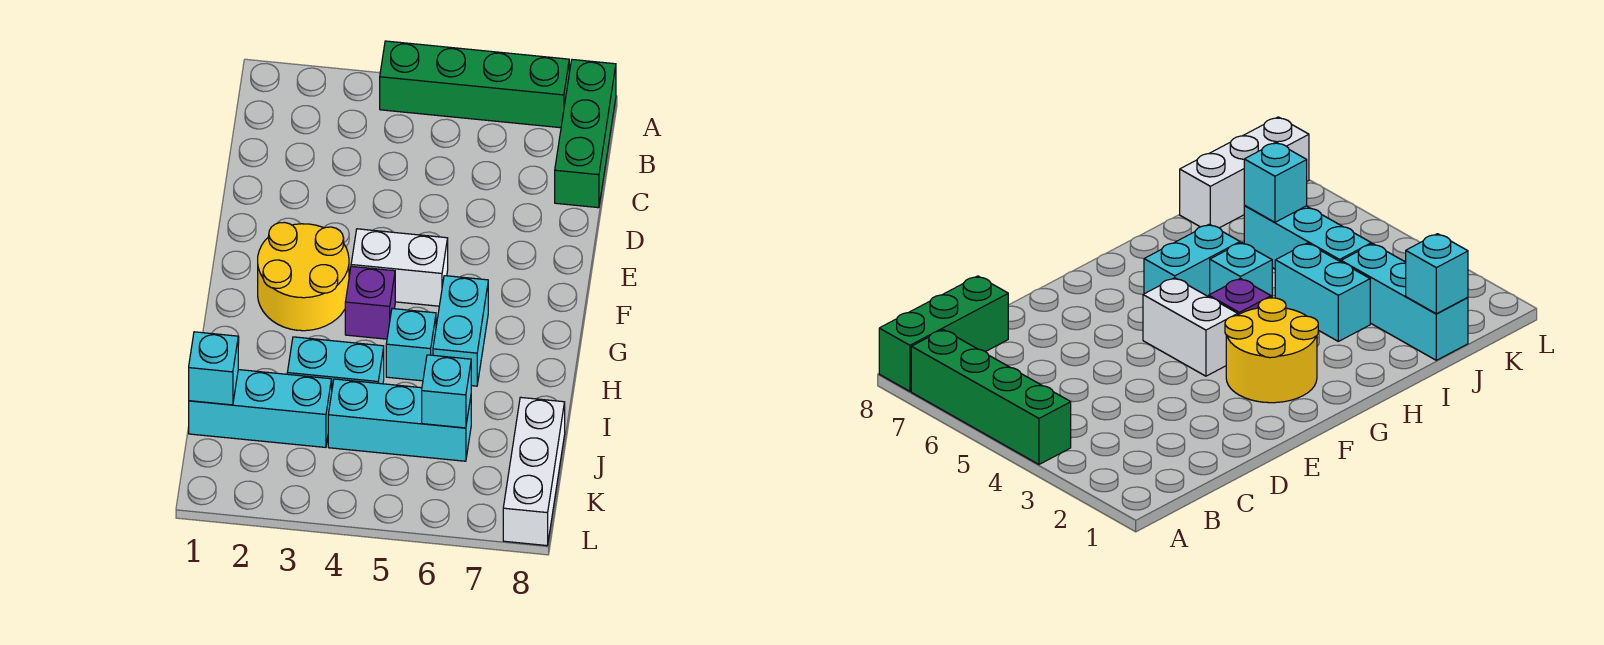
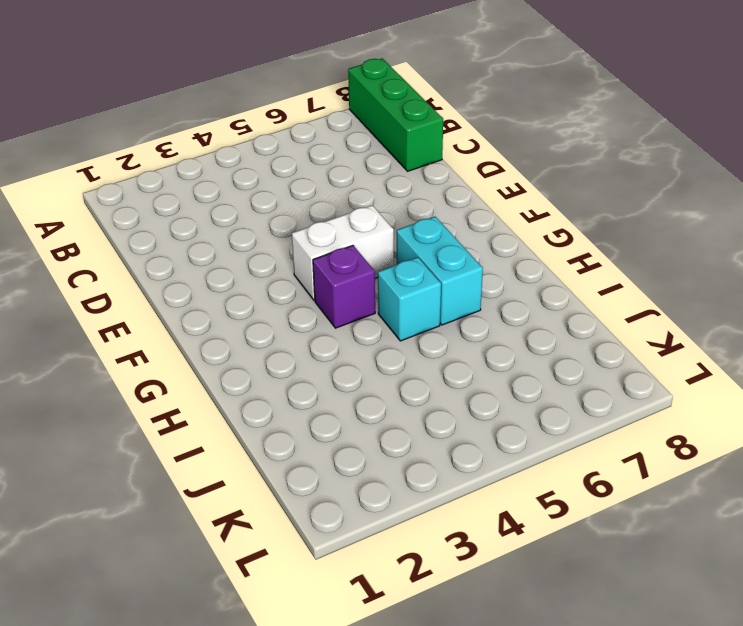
none -> green brick A4:A7 level 1
none -> yellow round brick F2:G3 level 1
none -> cyan brick I3:I4 level 1

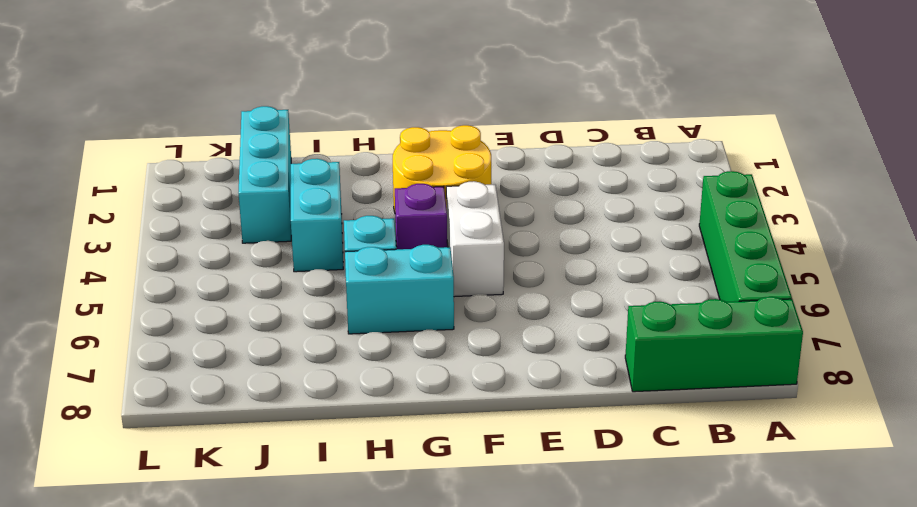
none -> cyan brick J4:J6 level 1
none -> white brick J8:L8 level 1
none -> cyan brick J1 level 2

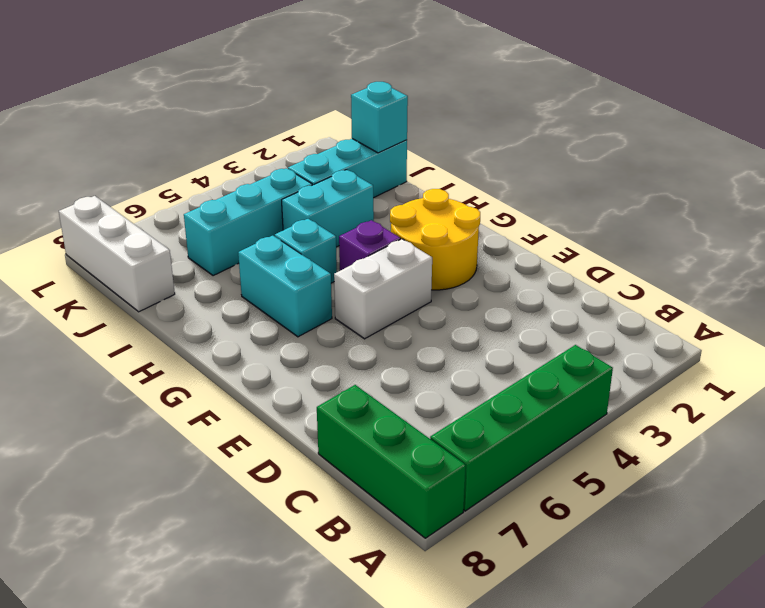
none -> cyan brick J6 level 2

